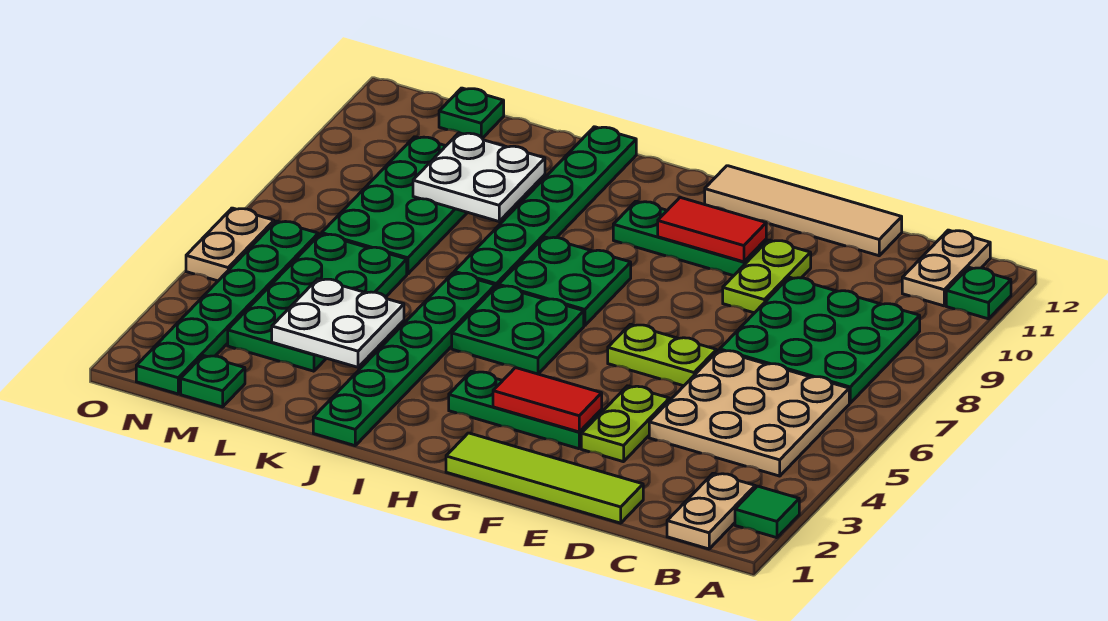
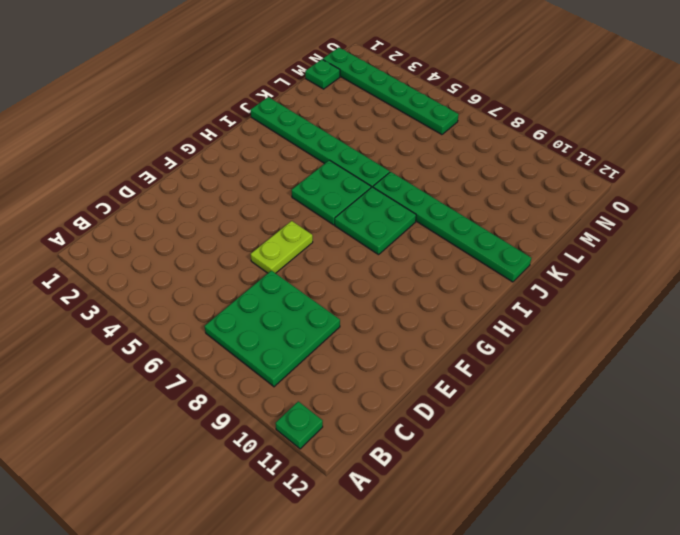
none -> green tile A2 level 1
none -> tan plate B1:B2 level 1
none -> tan plate B4:D6 level 1

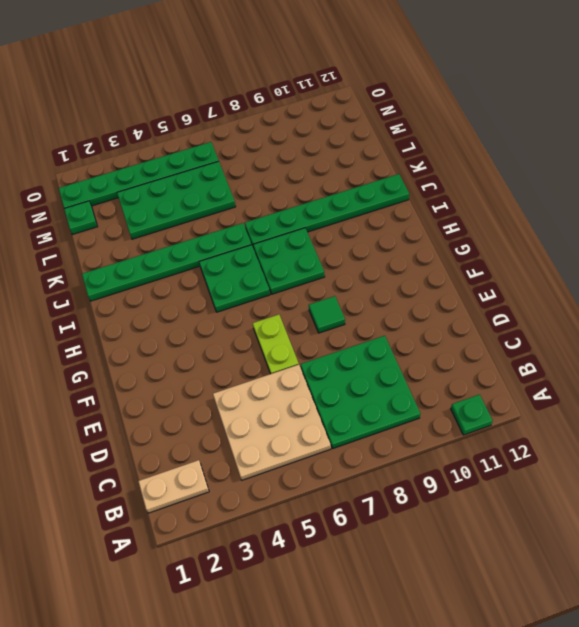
green tile F8 level 1 -> green tile A2 level 1
none -> tan plate B11:B12 level 1
none -> lime tile D1:G1 level 1
none -> tan tile D12:G12 level 1

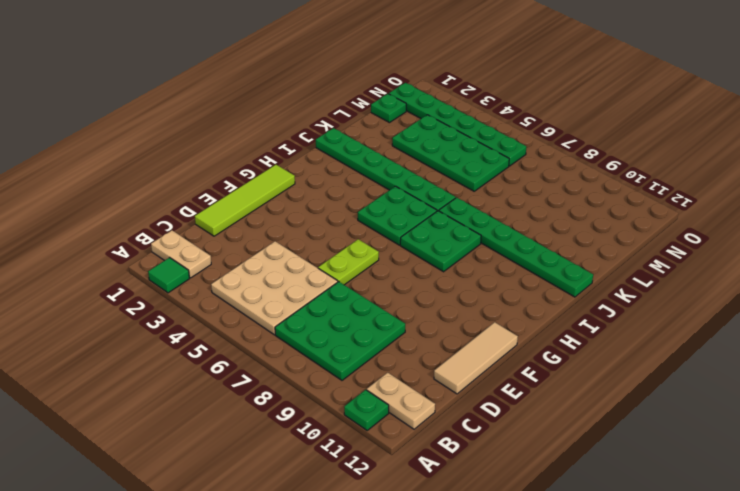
tan tile D12:F12 level 1 -> tan tile D12:G12 level 1
none -> lime plate E3:E4 level 1
none -> lime plate E9:E10 level 1
none -> green plate F3:H3 level 1

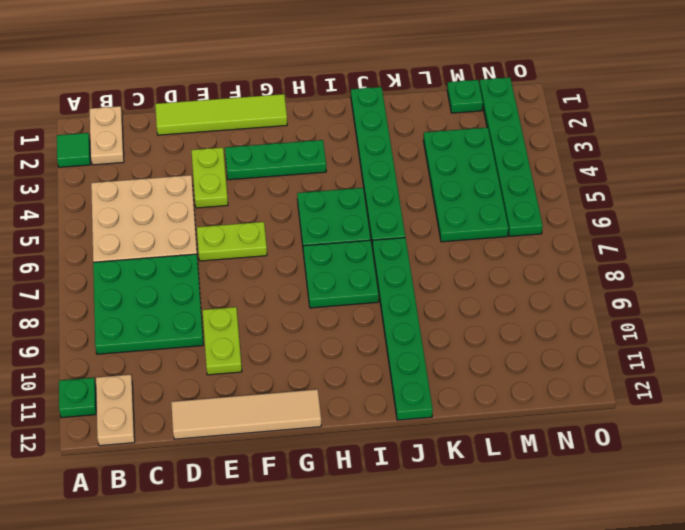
none -> green plate F10:H10 level 1
none -> green plate L7:M10 level 1
none -> green plate M12 level 1

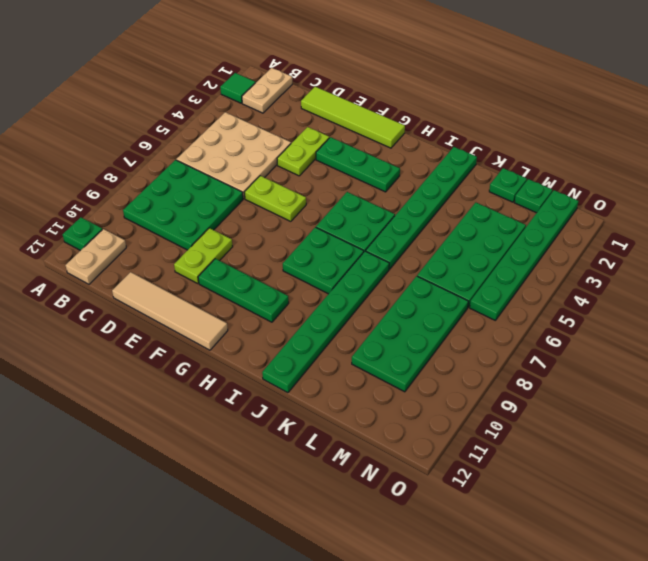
green plate L1 level 1 -> green plate M12 level 1
none -> tan plate O5:O6 level 1
none -> red tile F3:G3 level 2
none -> red tile F10:G10 level 2

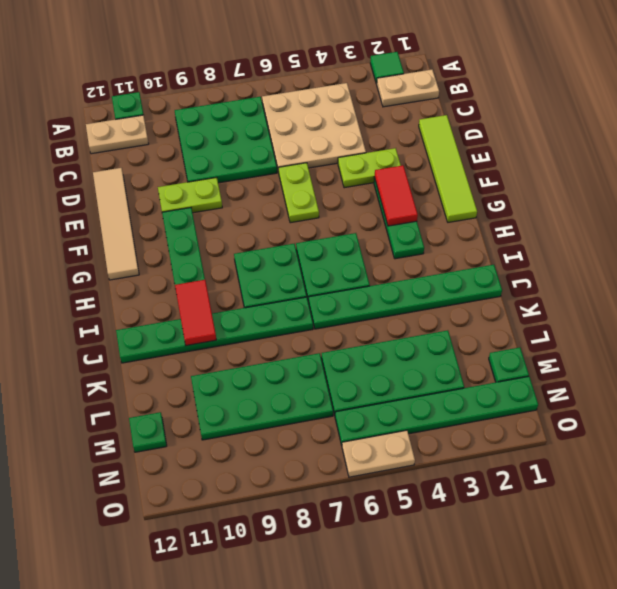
red tile I10:J10 level 2 -> red tile F10:G10 level 2
none -> white plate K3:L4 level 2
none -> white plate K9:L10 level 2

